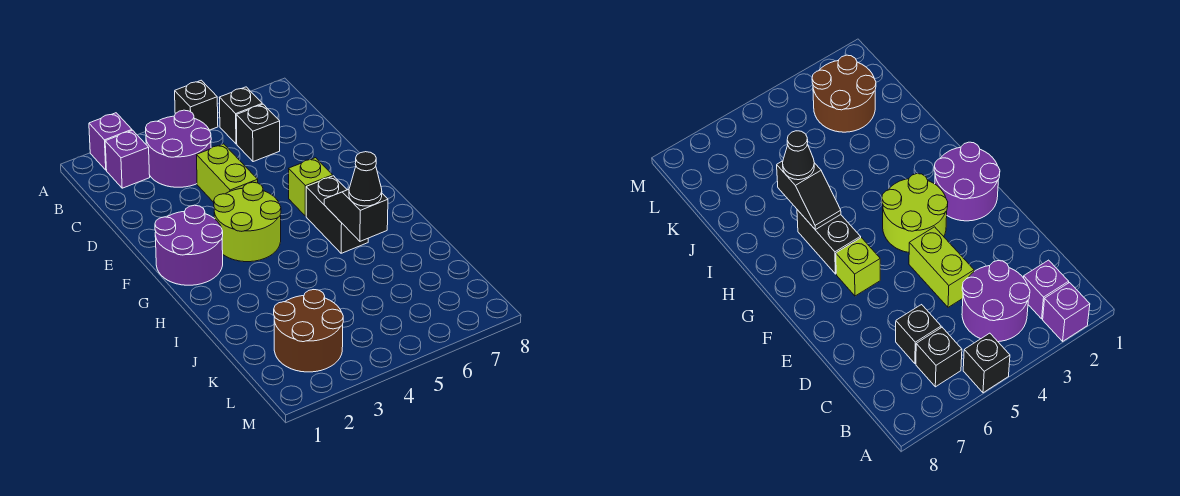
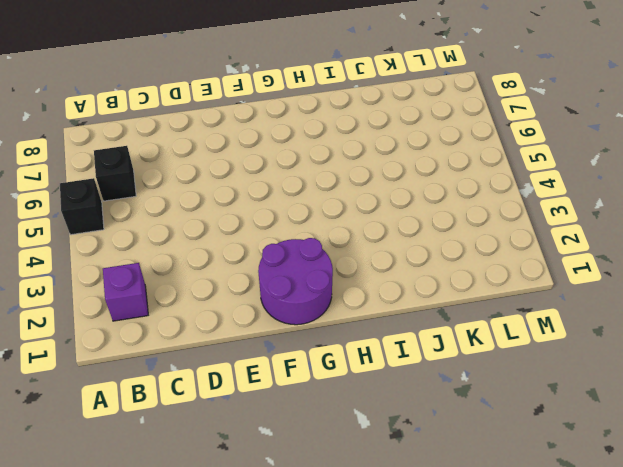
none -> purple brick A2 level 1
none -> purple round brick B3:C4 level 1
none -> black brick C6 level 1

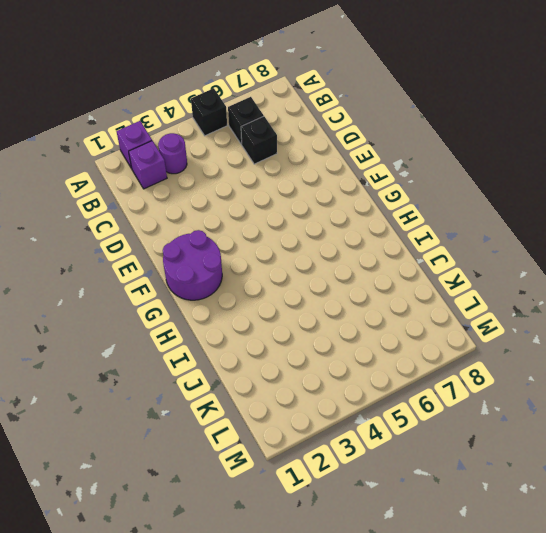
purple round brick B3 level 1 -> purple round brick B3:C4 level 1
none -> lime brick D4:E4 level 1
none -> lime round brick F3:G4 level 1
none -> lime brick F6 level 1

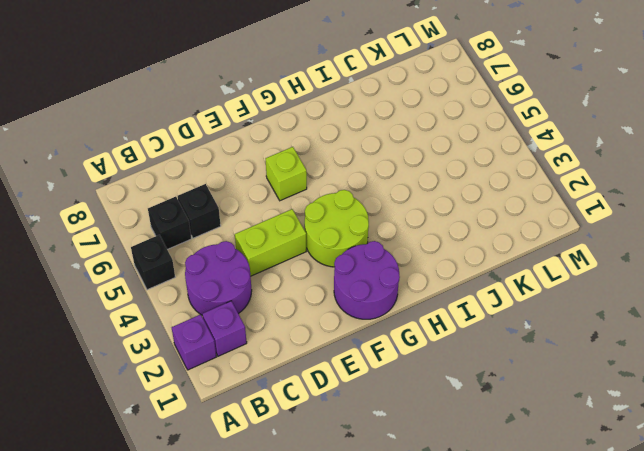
none -> black brick G6:H6 level 1
none -> brown round brick K2:L3 level 1
none -> black slope H6:I6 level 2 top I

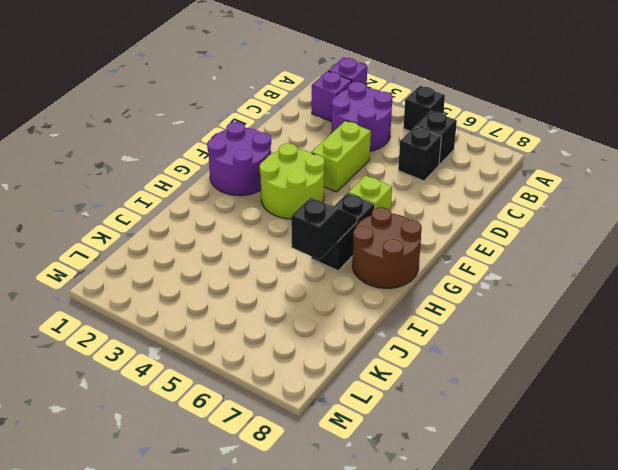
brown round brick G7:H8 level 1 -> brown round brick K2:L3 level 1
none -> black cone I6 level 3

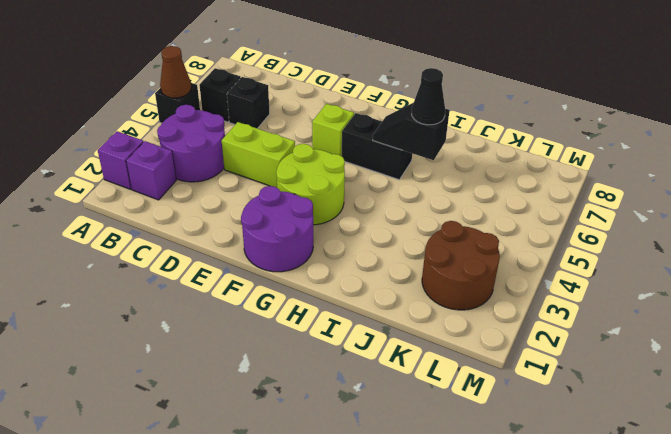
brown cone A5 level 2 -> none

